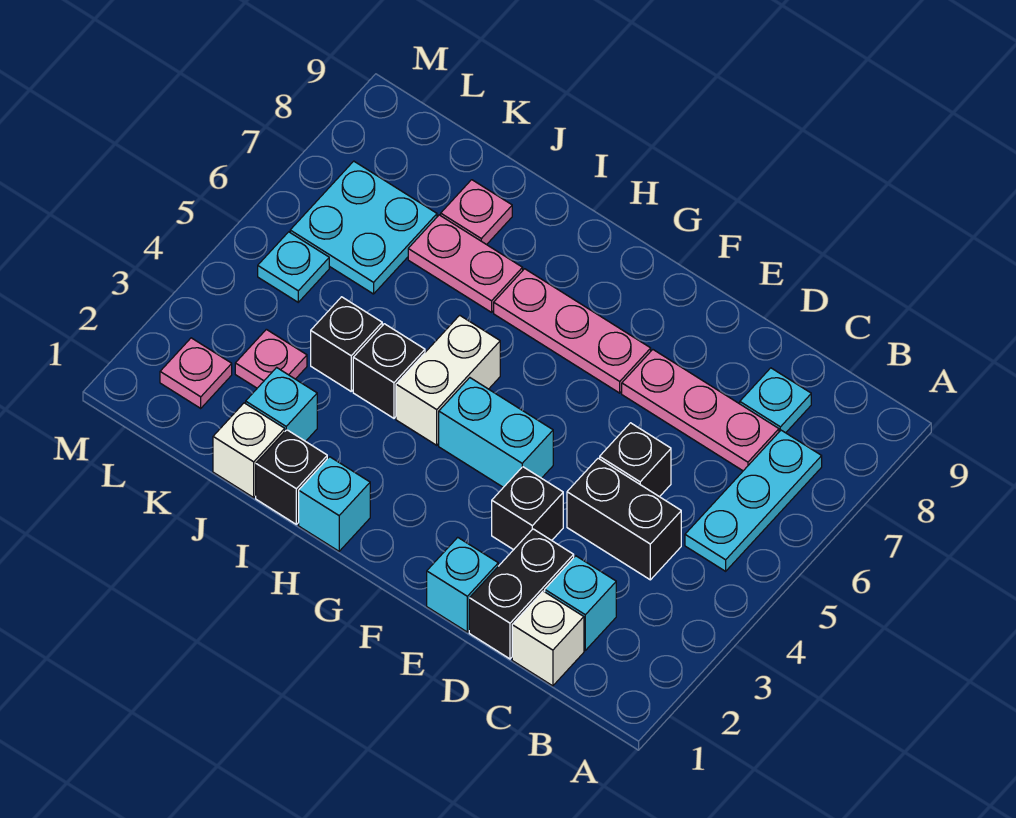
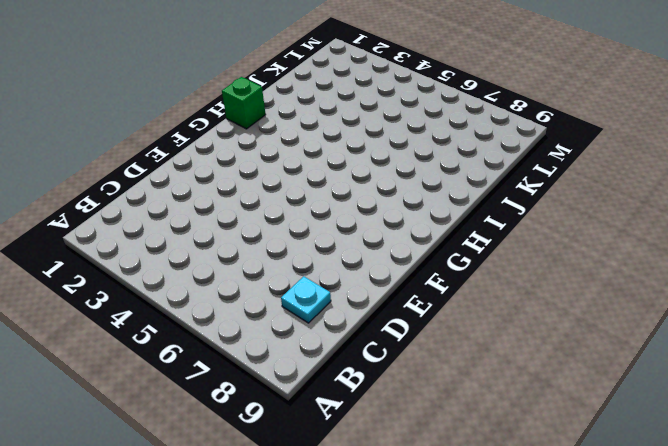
green brick H1 level 1 -> cyan brick H1 level 1
none -> cyan plate B5:B7 level 1
none -> white brick C1 level 1
none -> cyan brick C2 level 1

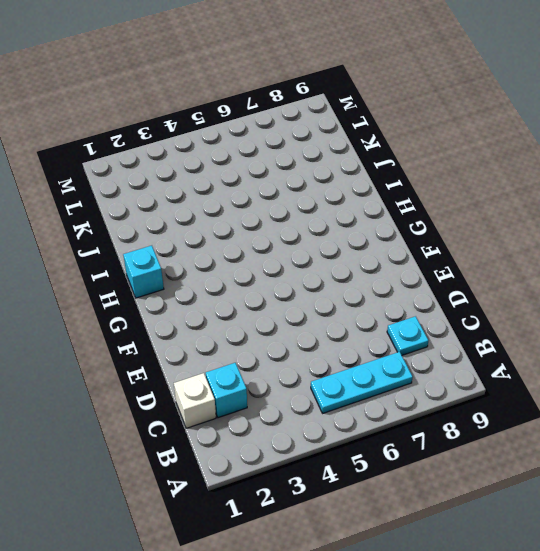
none -> black brick C4:D4 level 1
none -> pink plate C7:E7 level 1
none -> black brick D1:D2 level 1

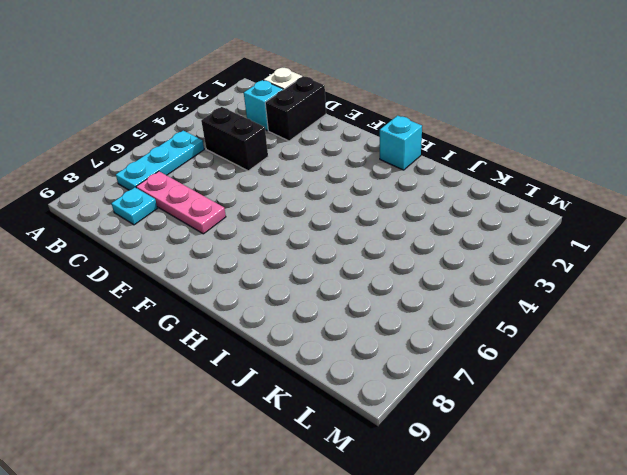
none -> black brick D5 level 1
none -> cyan brick E1 level 1
none -> black brick E3 level 1

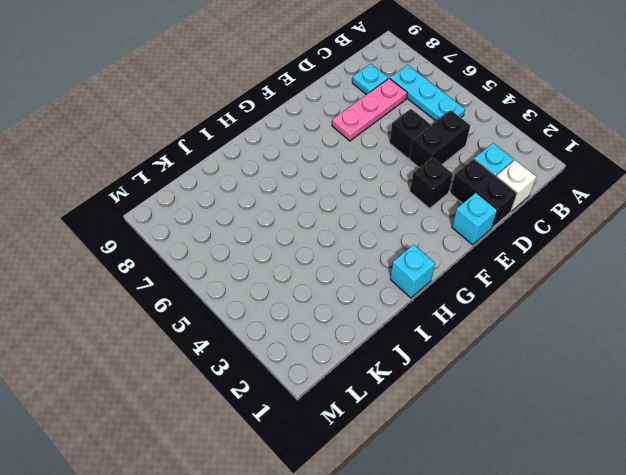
none -> cyan brick F4:G4 level 1
none -> pink plate F7:H7 level 1
none -> white brick H4:H5 level 1

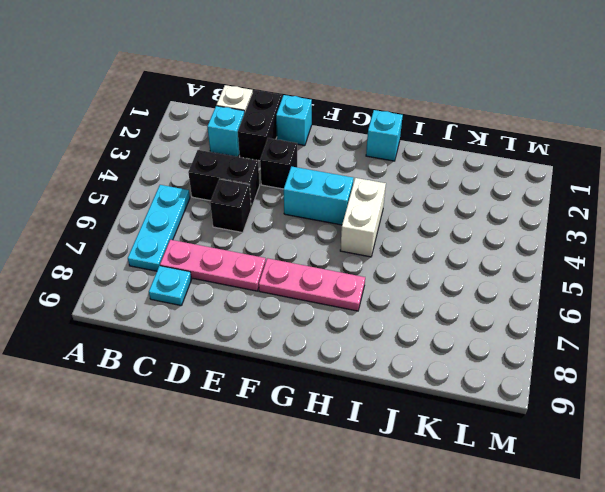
none -> black brick I1 level 1
none -> black brick I4 level 1
none -> pink plate I7:J7 level 1

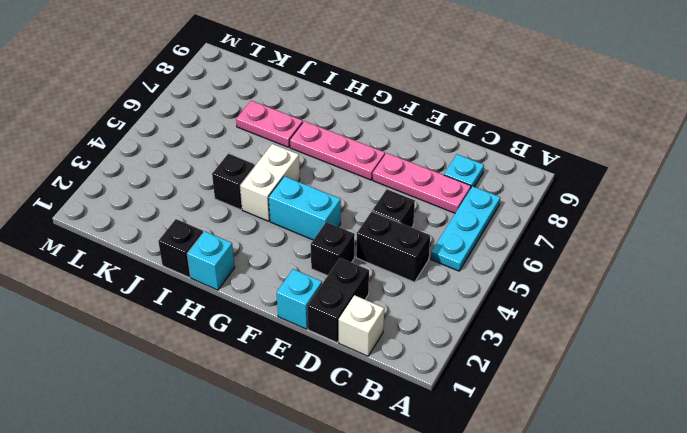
none -> cyan brick C2 level 1
none -> white brick J1 level 1
none -> cyan brick J2 level 1

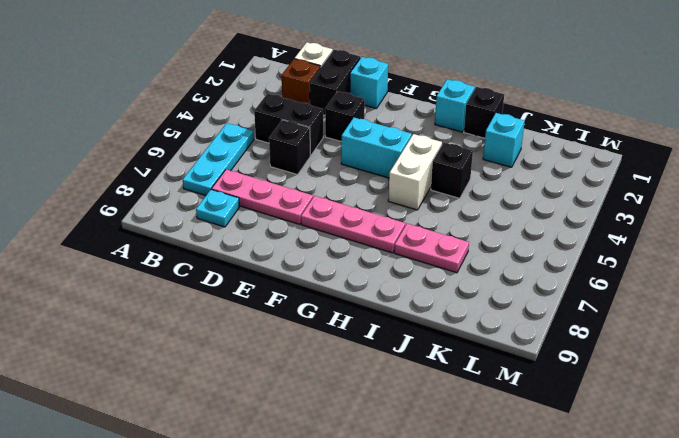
brown brick C2 level 1 -> cyan brick C2 level 1
none -> white brick J1 level 1
none -> black brick J4 level 1
none -> pink plate J8 level 1

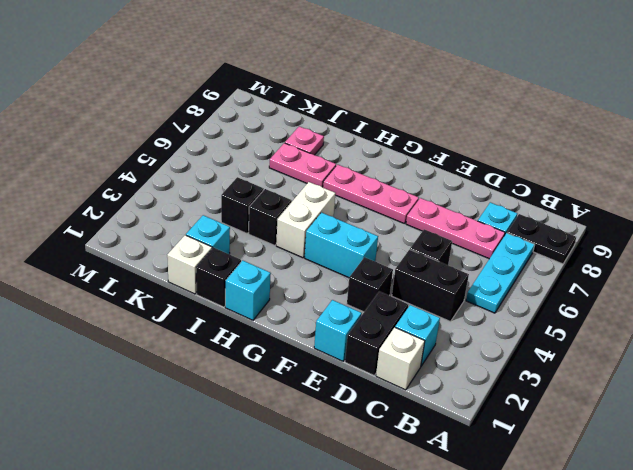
black plate A8:B8 level 1 -> none
none -> pink plate K3 level 1
none -> cyan plate K6:L7 level 1
none -> pink plate L2 level 1

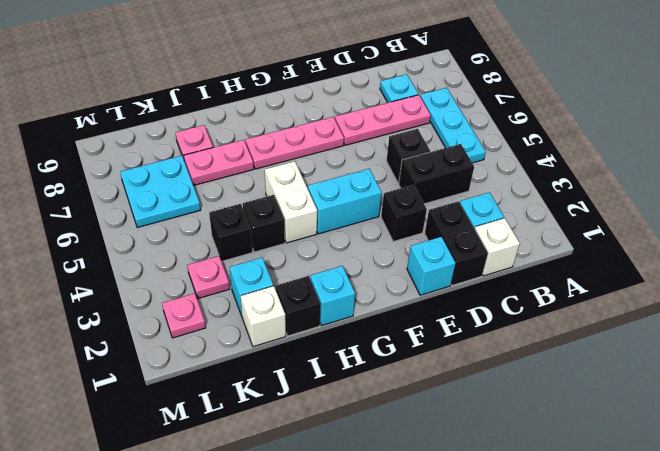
none -> cyan plate L5 level 1

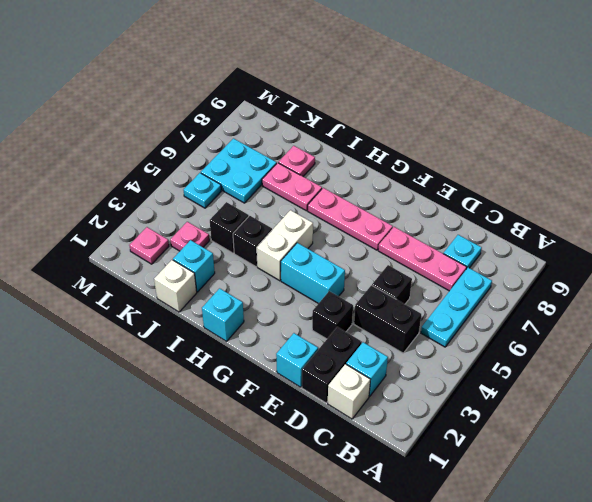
none -> black brick I1 level 1

